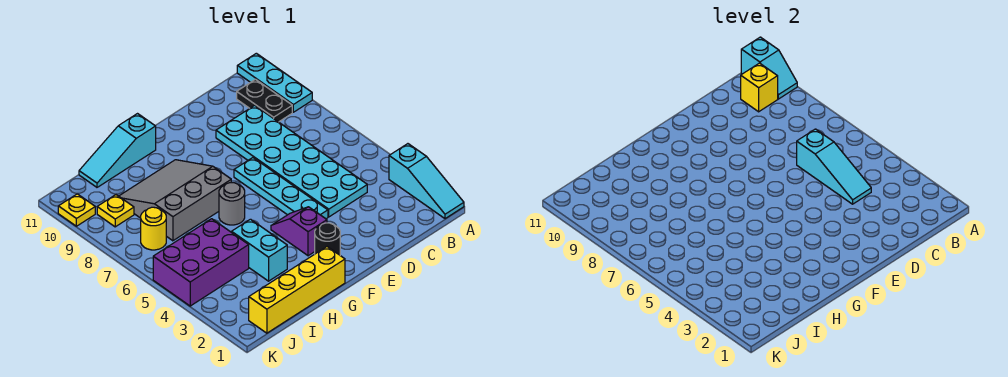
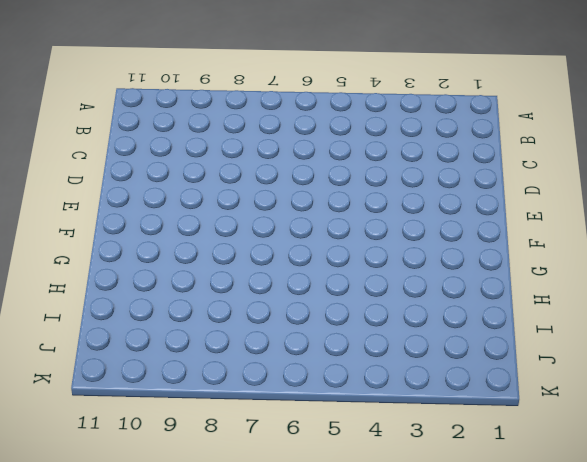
none -> cyan slope A1:A3 level 1 top 3
none -> cyan plate A9:A11 level 1
none -> black plate B9:B10 level 1

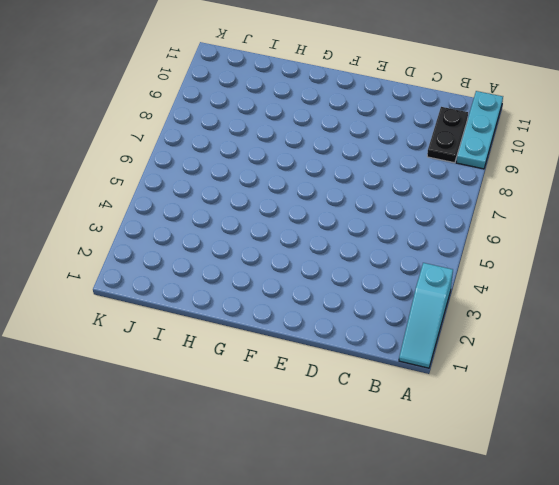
none -> cyan plate C4:D9 level 1
none -> cyan plate E4:E7 level 1
none -> black round brick F2 level 1

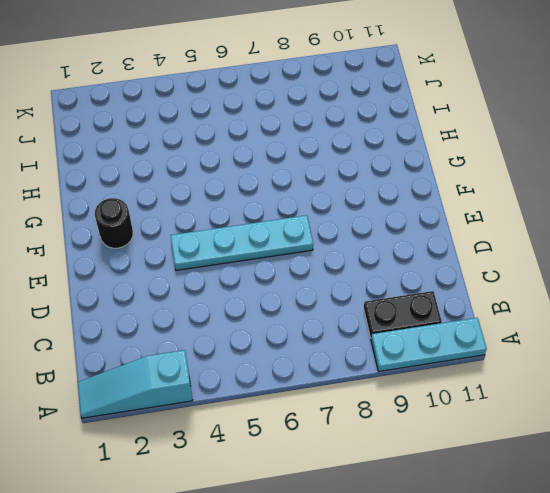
none -> cyan plate C4:D9 level 1
none -> purple slope F3:F4 level 1 top 3
none -> yellow brick G1:J1 level 1

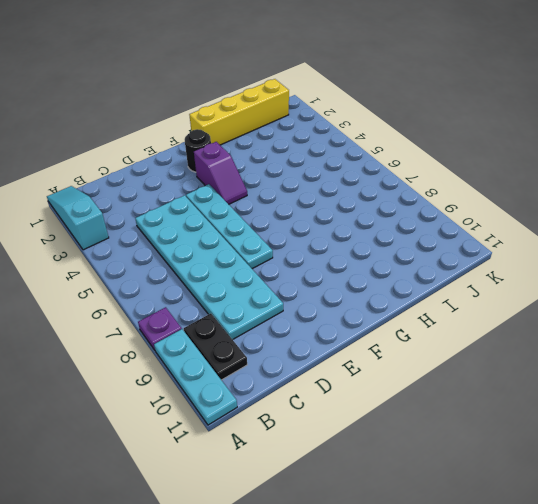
purple plate A8 level 1 -> none
none -> grey round brick G6 level 1
none -> grey slope G7:I9 level 1 top 7
none -> cyan slope G11:I11 level 1 top G

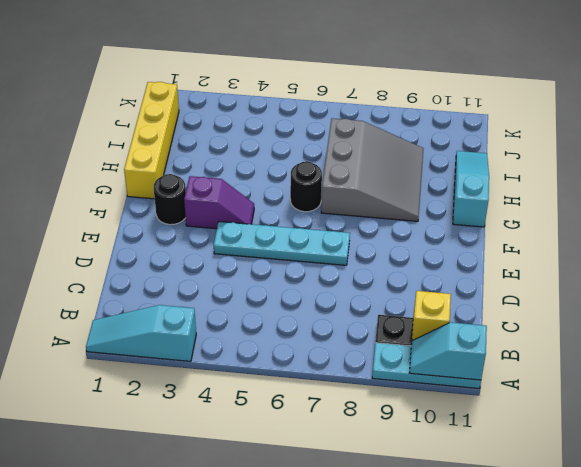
black round brick G6 level 1 -> grey round brick G6 level 1
none -> cyan plate C4:D9 level 1
none -> cyan brick H3:H4 level 1
none -> purple brick I4:K5 level 1

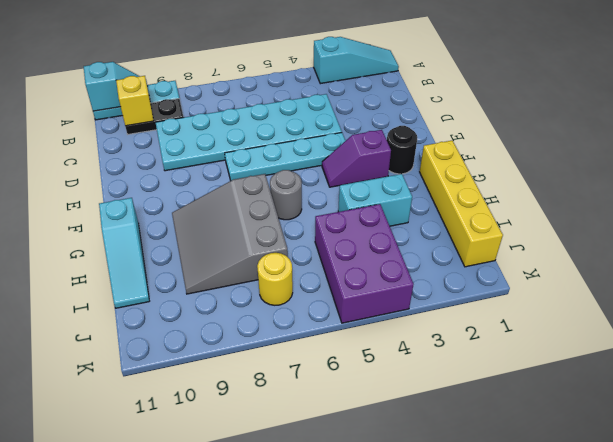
none -> yellow plate J9 level 1
none -> yellow plate K10 level 1
none -> cyan slope C4:C6 level 2 top 6

